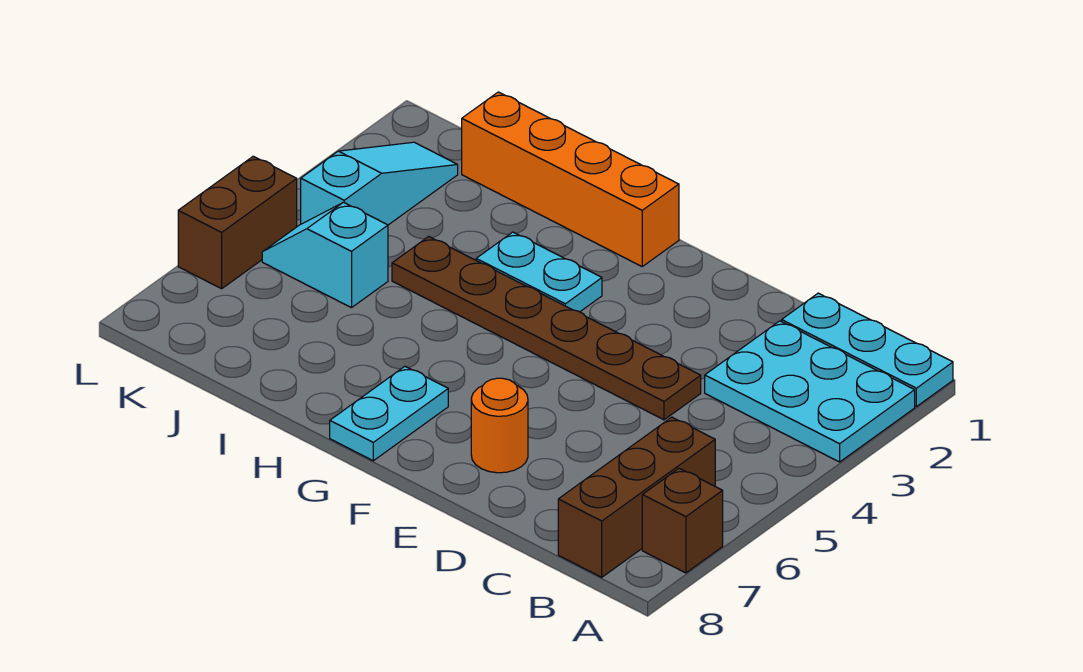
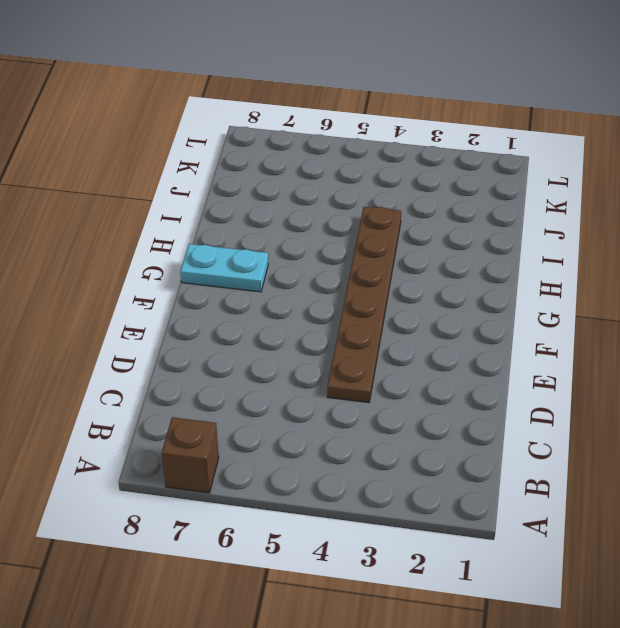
none -> cyan plate A1:C1 level 1
none -> cyan plate A2:C3 level 1
none -> brown brick B6:B8 level 1

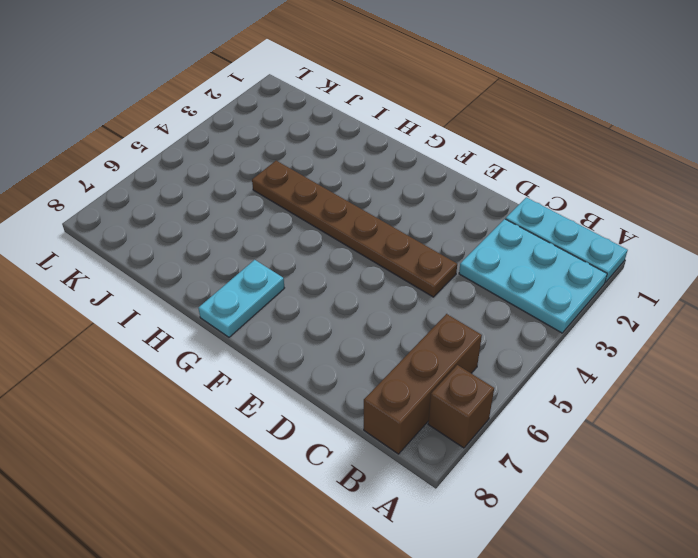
none -> orange round brick E7 level 1
none -> orange brick G1:J1 level 1
none -> cyan plate G3:H3 level 1

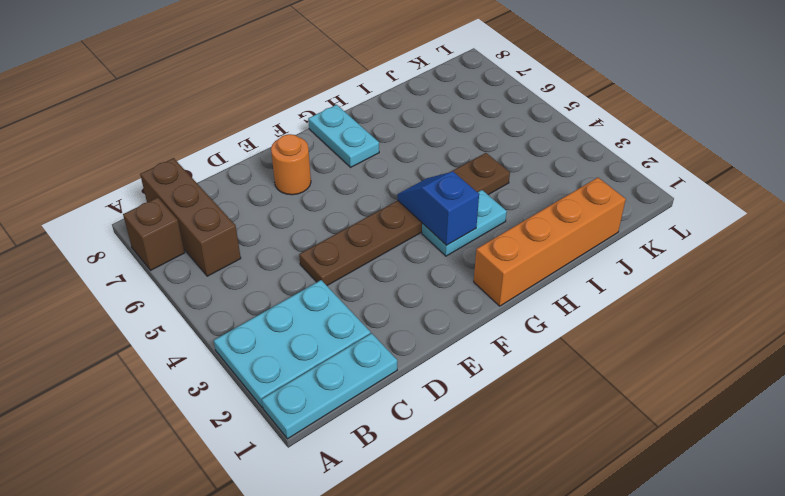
blue slope G3:G4 level 2 top 3 -> none
none -> cyan slope J5:K5 level 1 top J
none -> cyan slope K2:K4 level 1 top 4
none -> brown brick L5:L6 level 1

